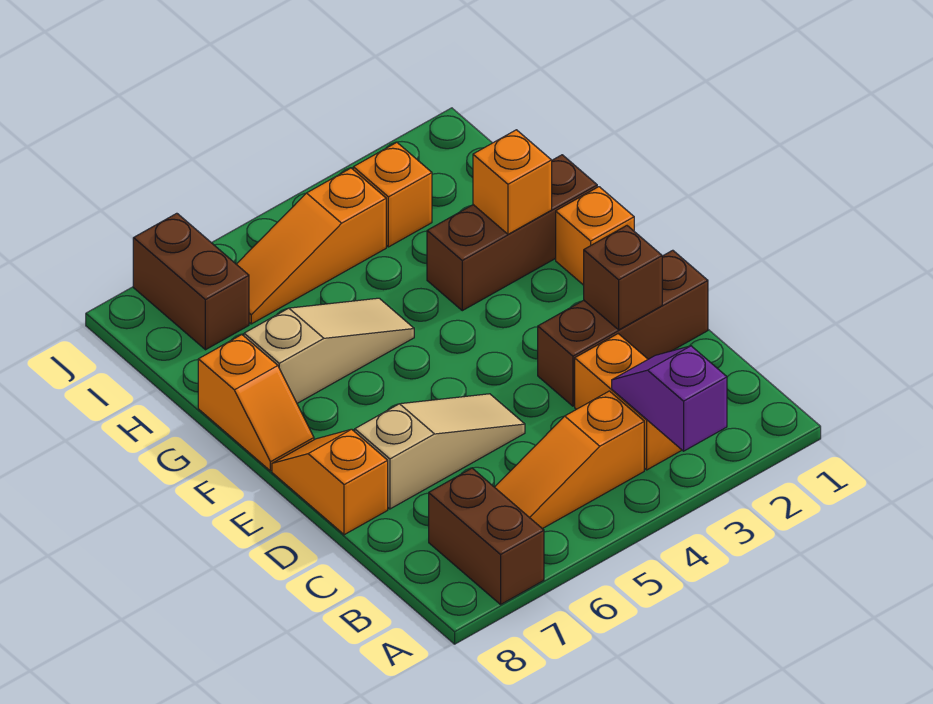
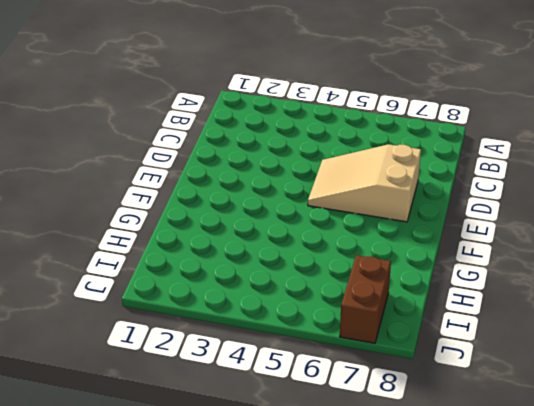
tan slope D5:E7 level 1 top 7 -> tan slope D5:D7 level 1 top 7
none -> brown brick A7:B7 level 1
none -> orange brick B3:C3 level 1
none -> orange slope B4:B6 level 1 top 4

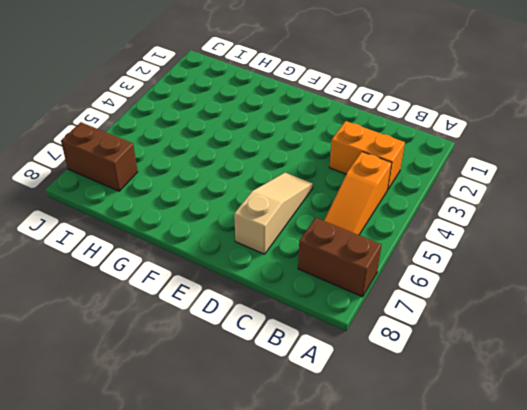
none -> brown brick D1:D3 level 1
none -> orange slope D8:E8 level 1 top D
none -> orange brick F1 level 1

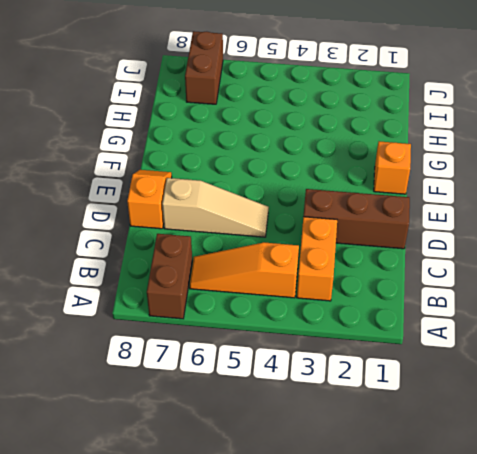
none -> orange slope F8:G8 level 1 top G
none -> brown brick G1:G3 level 1
none -> tan slope G5:G7 level 1 top 7

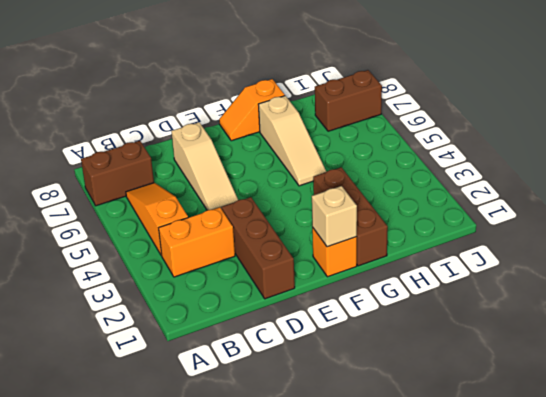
tan brick F1 level 2 -> none
none -> orange slope D8:E8 level 1 top D
none -> orange brick I3 level 1
none -> orange slope I4:I6 level 1 top 4

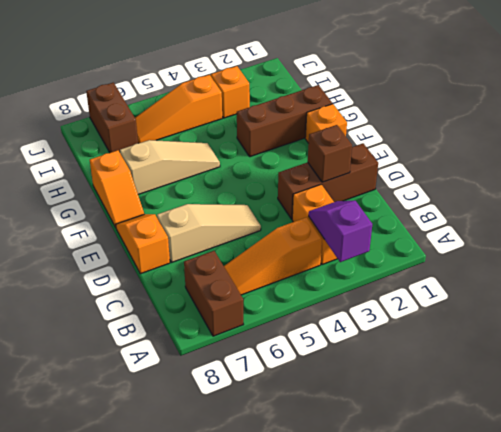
none -> orange brick G2 level 2

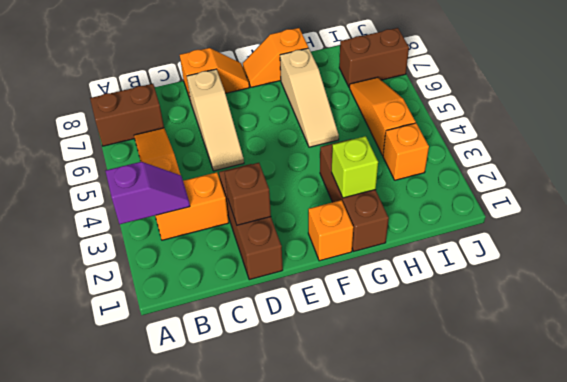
lime brick G2 level 2 -> orange brick G2 level 2

